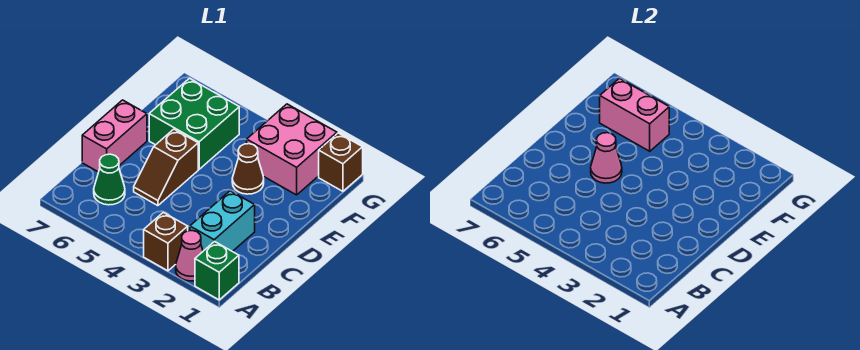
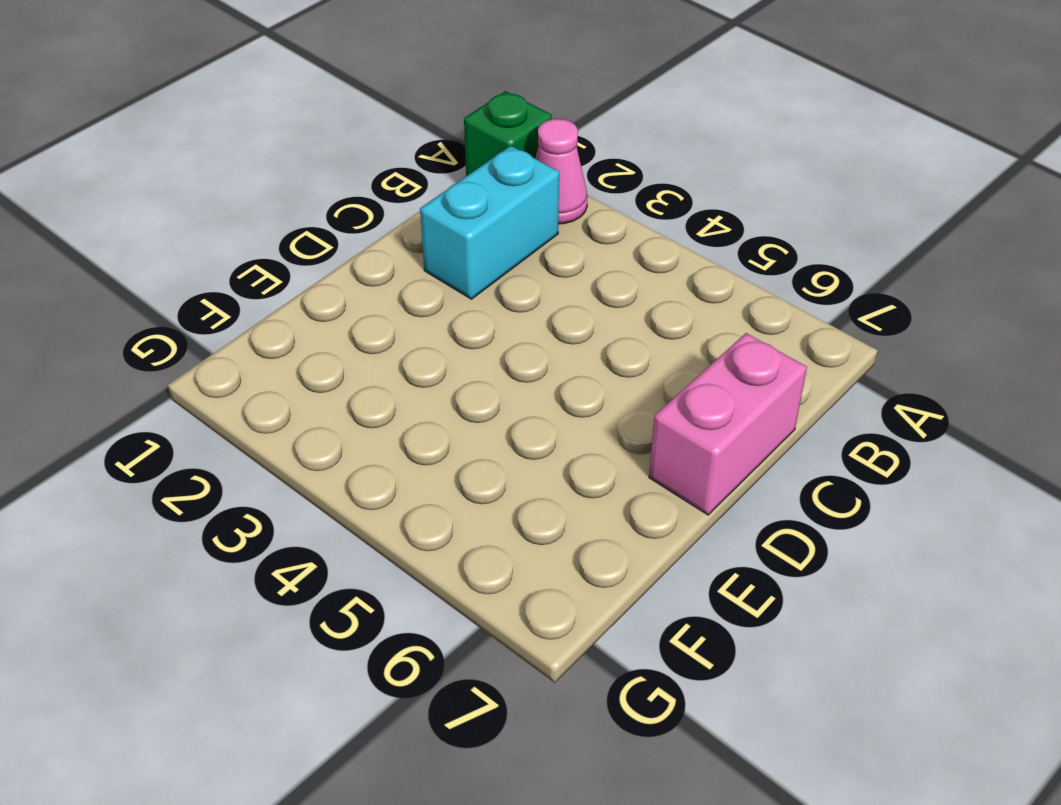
none -> brown brick A3 level 1
none -> green cone B6 level 1
none -> brown slope C5:D5 level 1 top D

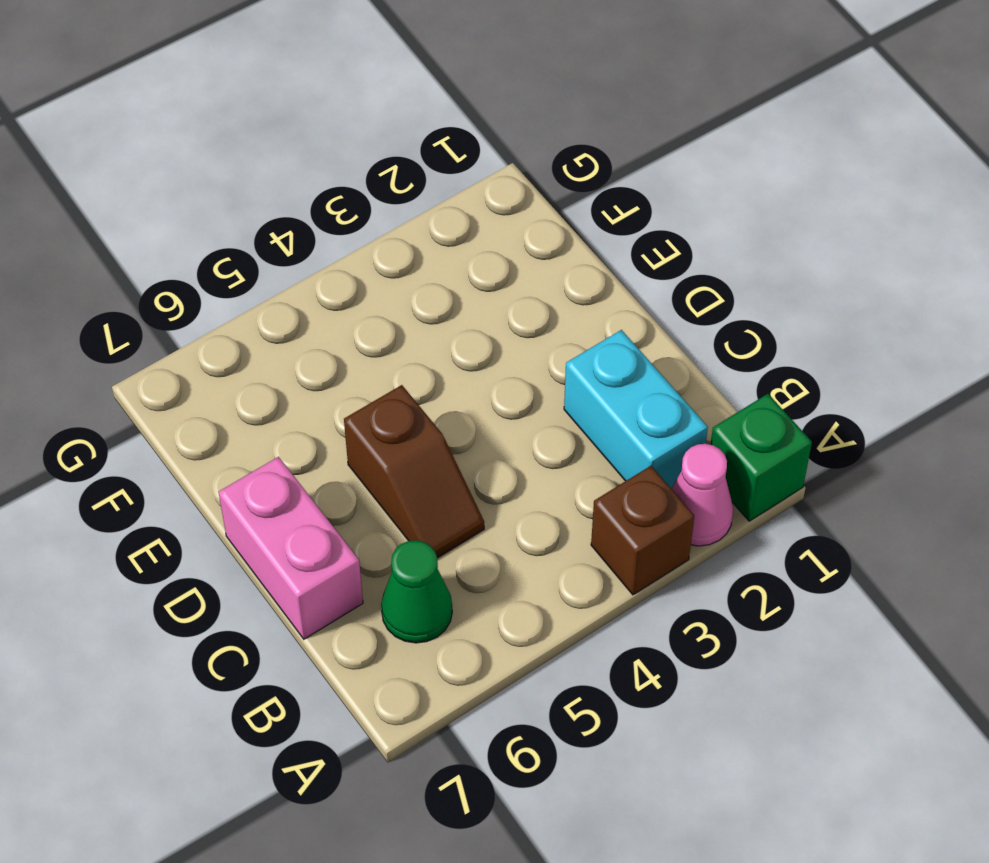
none -> brown cone E3 level 1
none -> green brick E5:F6 level 1
none -> pink brick F2:G3 level 1

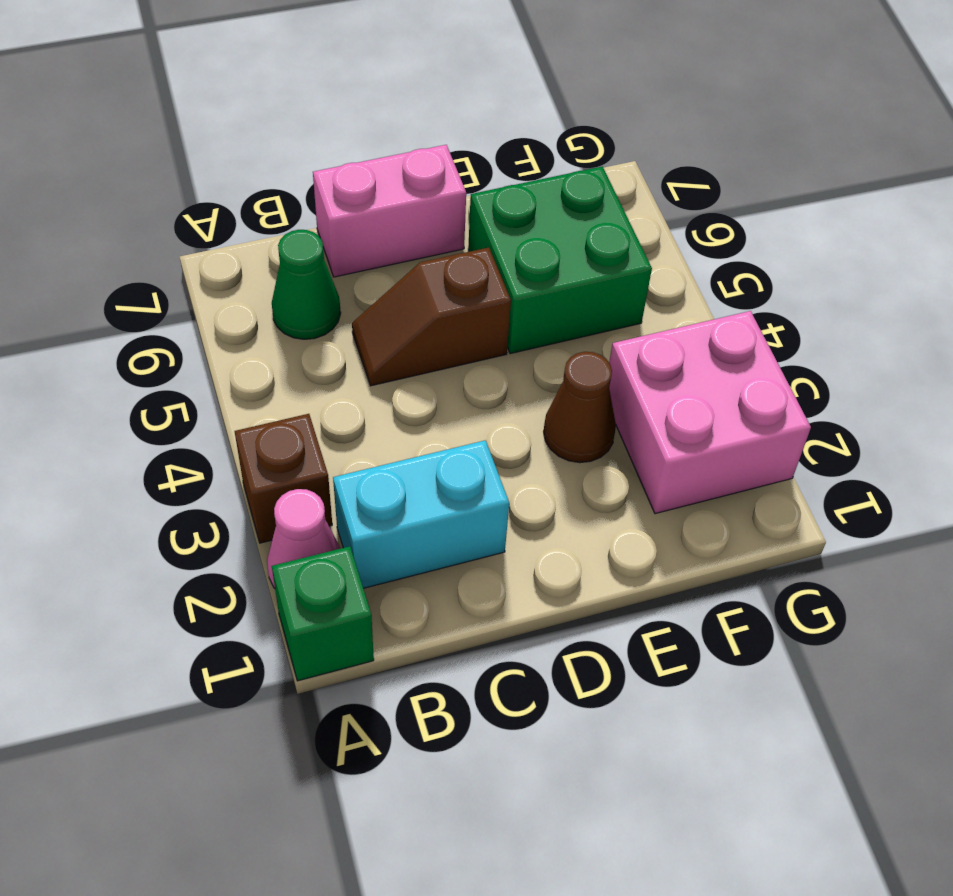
none -> brown brick G1 level 1
none -> pink cone D5 level 2
none -> pink brick F5:F6 level 2

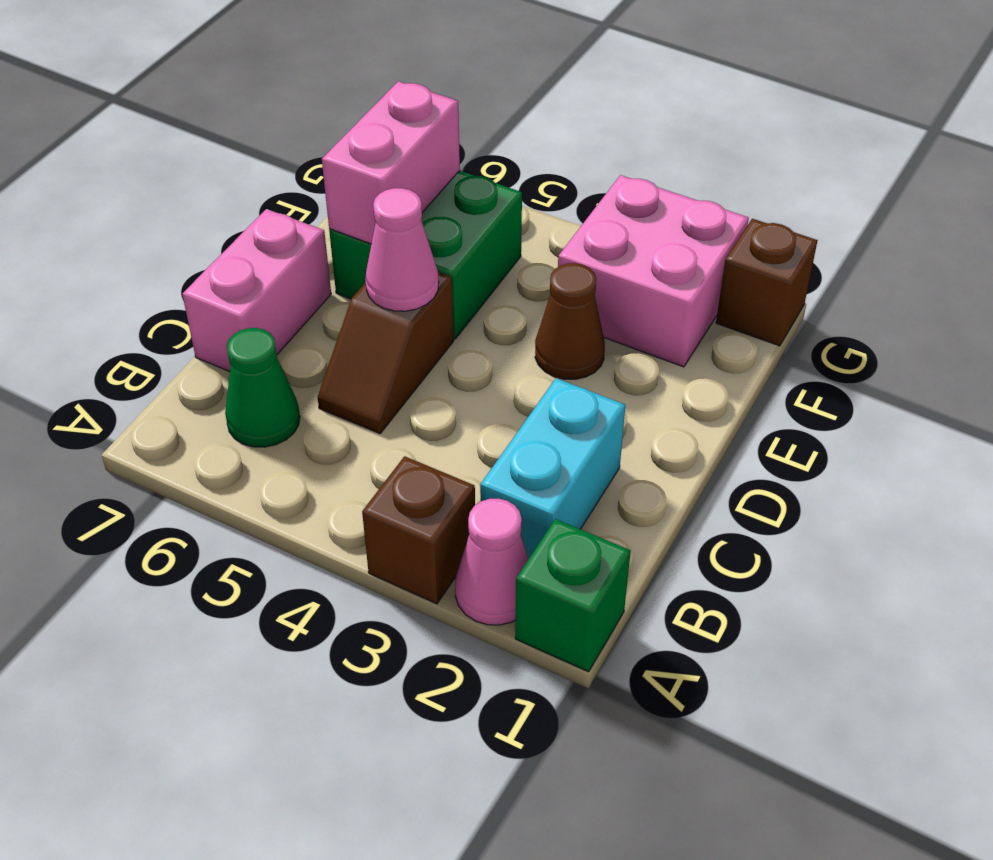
pink brick E6:F6 level 2 -> pink brick F5:F6 level 2

